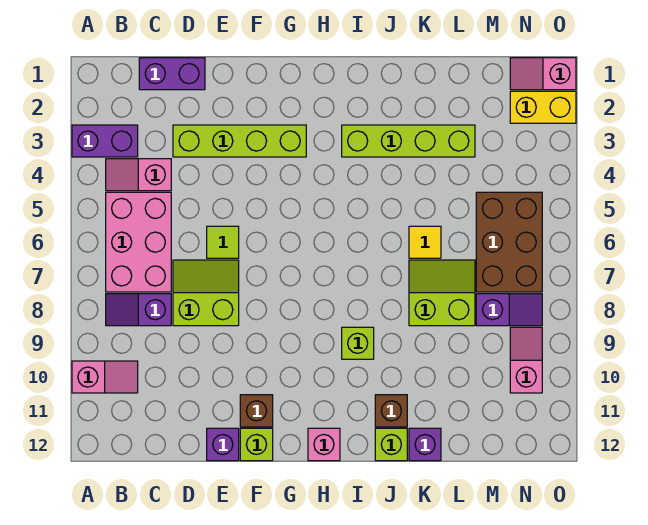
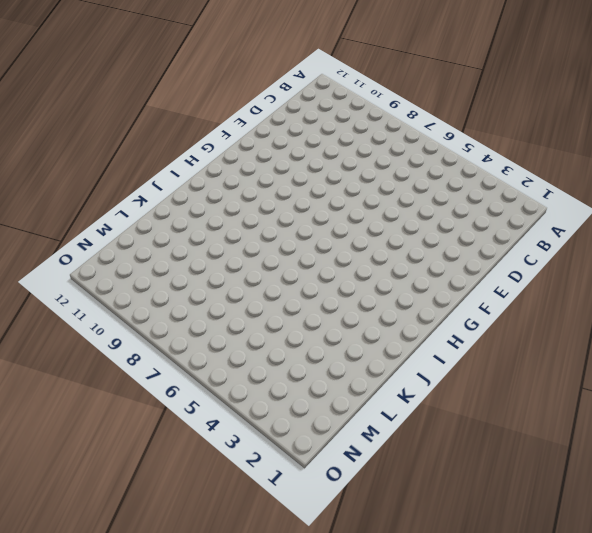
none -> purple brick A3:B3 level 1
none -> pink slope A10:B10 level 1 top A
none -> pink slope B4:C4 level 1 top C

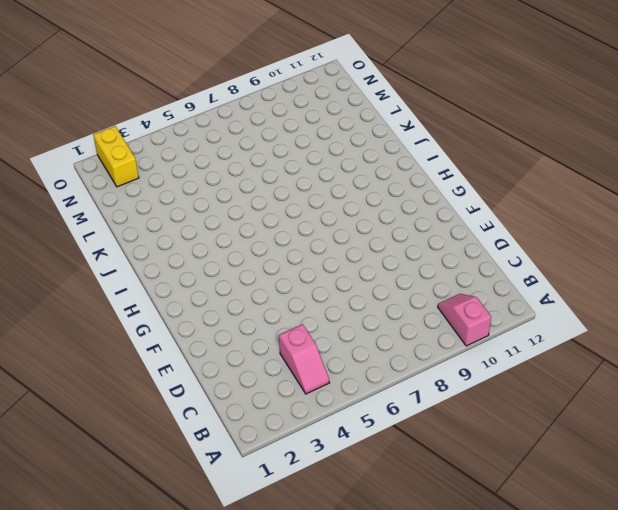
none -> purple brick A3:B3 level 1
none -> pink brick B5:C7 level 1
none -> purple slope B8:C8 level 1 top C

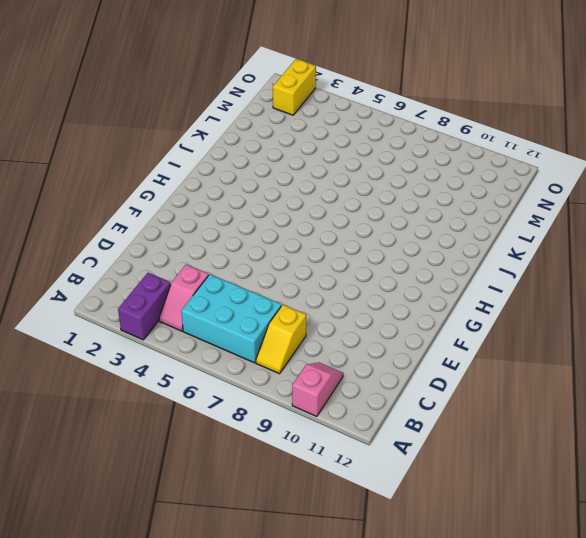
cyan brick B5:C7 level 1 -> pink brick B5:C7 level 1
yellow slope B8:C8 level 1 top C -> purple slope B8:C8 level 1 top C
none -> purple brick C1:D1 level 1
none -> lime brick D3:G3 level 1
none -> lime slope D7:E8 level 1 top 8

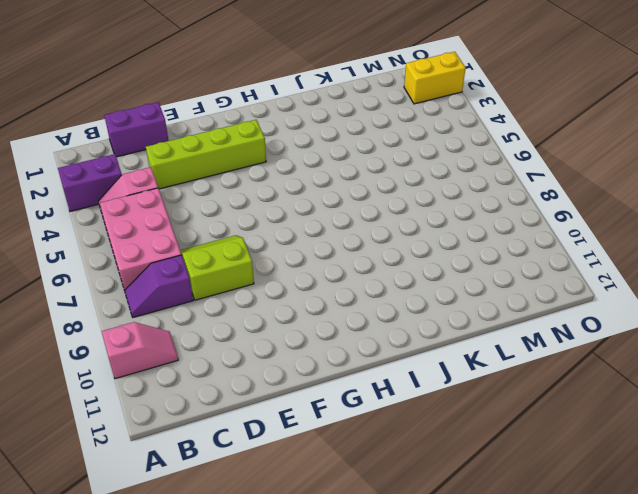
none -> lime tile E6 level 1
none -> purple brick E12 level 1
none -> brown brick F11 level 1

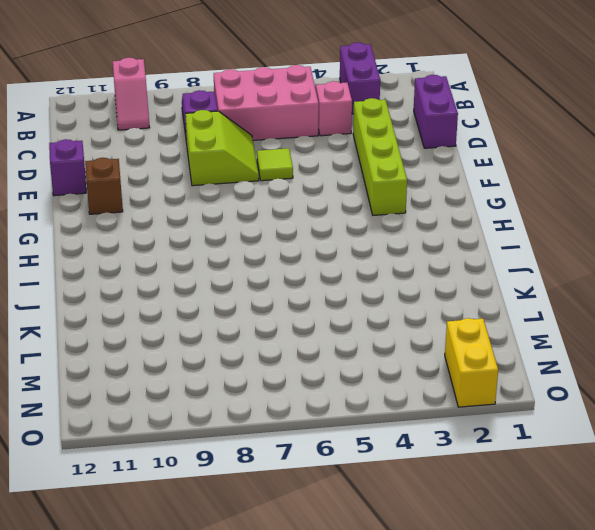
none -> lime brick F12 level 1
none -> pink brick H12 level 1
none -> lime brick I3:L3 level 1

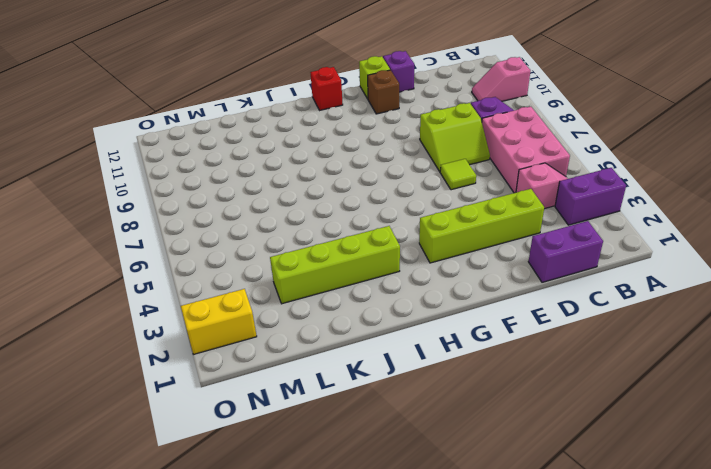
red brick H12 level 1 -> pink brick H12 level 1
none -> lime brick I9 level 1
none -> brown brick J11 level 1
none -> lime brick J12 level 1

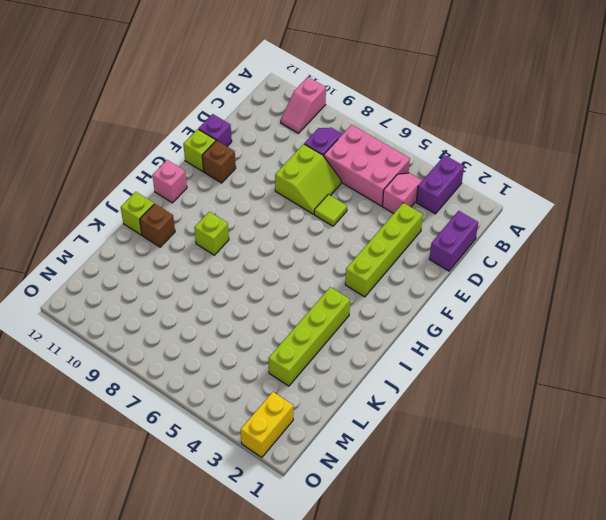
none -> yellow tile K6 level 1
none -> lime slope K7:L8 level 1 top 8
none -> purple brick K12 level 1

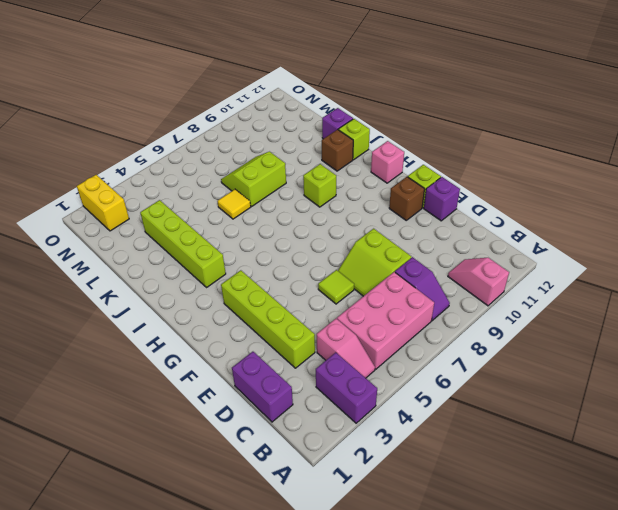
lime slope K7:L8 level 1 top K -> lime slope K7:L8 level 1 top 8
none -> brown brick M5:N7 level 1
none -> purple slope M8:N8 level 1 top M
none -> pink slope N1:O1 level 1 top O

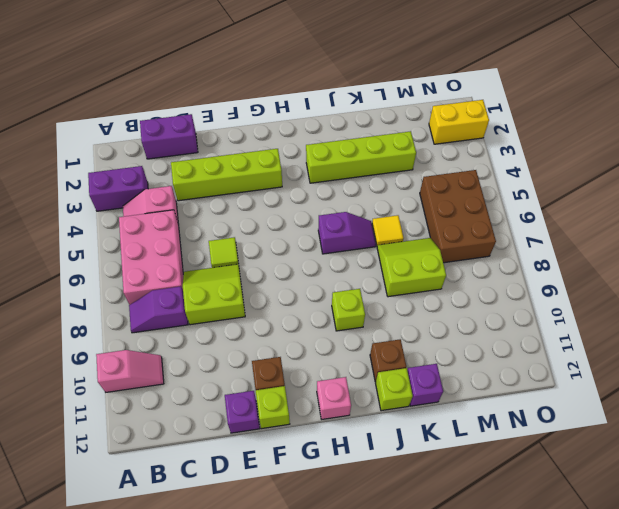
purple slope I6:J6 level 1 top I -> purple slope M8:N8 level 1 top M
none -> pink slope N1:O1 level 1 top O
none -> pink slope N9:N10 level 1 top 10

